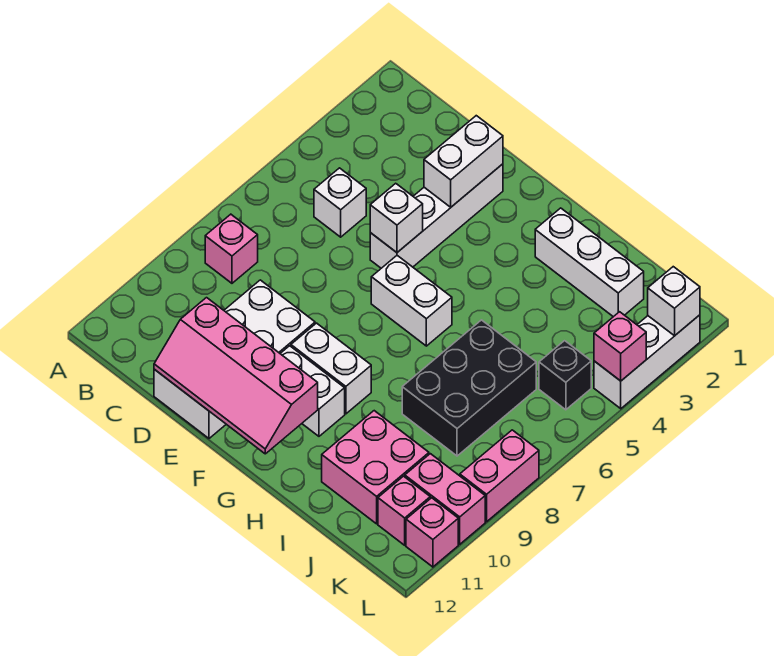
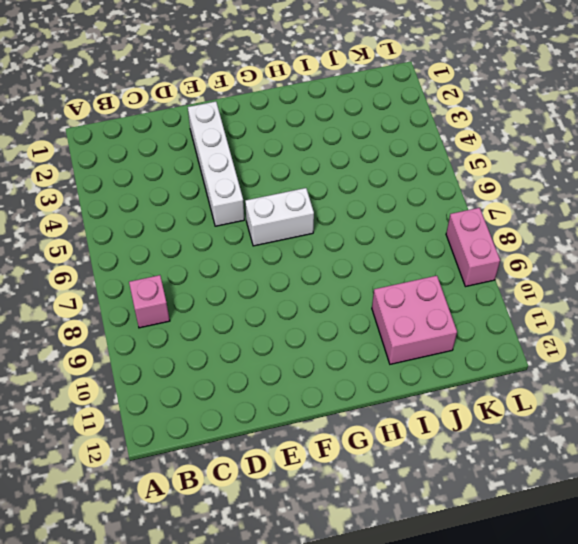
none -> white brick C5 level 1
none -> white brick D9:E12 level 1
none -> white brick F9:G9 level 1

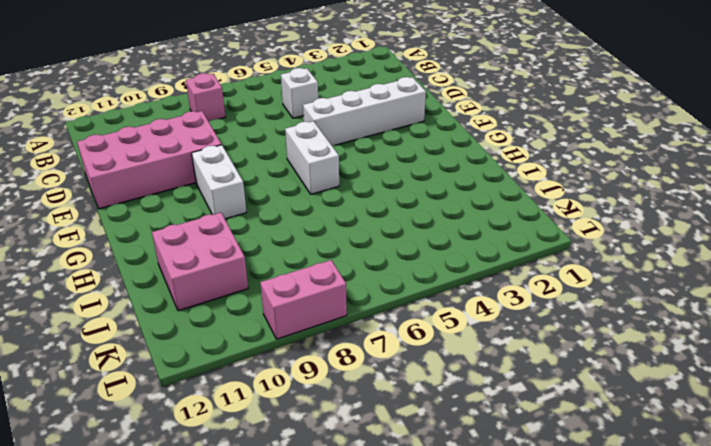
pink brick D9:E12 level 1 -> white brick D9:E12 level 1
none -> white brick F10:G10 level 1
none -> white brick H2:J2 level 1
none -> black brick I6:J8 level 1

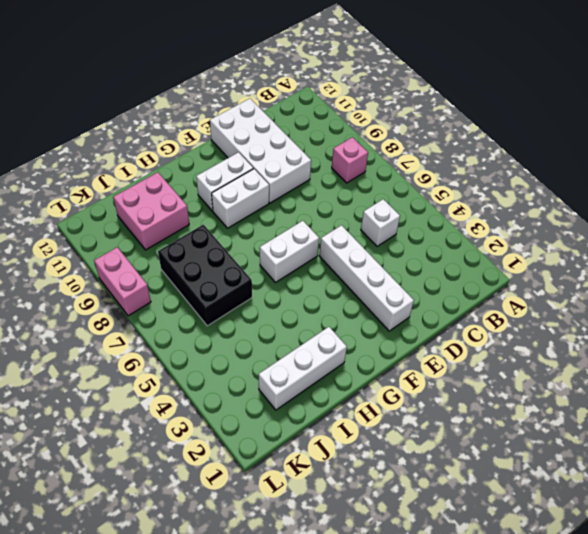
none -> black brick K5 level 1
none -> pink brick K10:L10 level 1
none -> pink brick K11 level 1

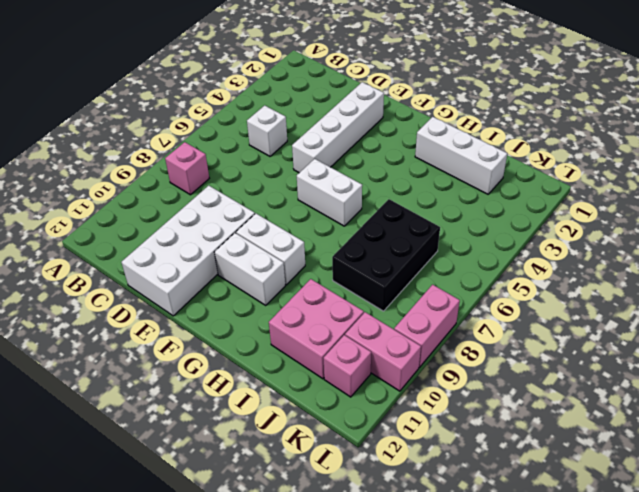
none -> black brick K5 level 1
none -> white brick L2:L4 level 1
none -> pink brick L11 level 1

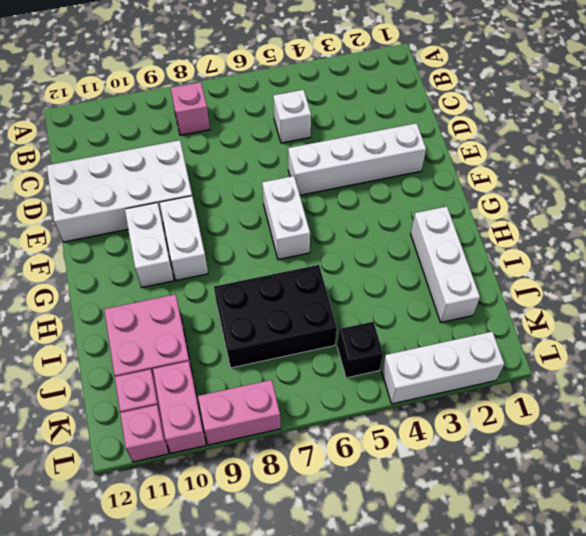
none -> pink slope D11:G12 level 2 top 11
none -> white brick E2:E3 level 2
none -> white brick E5 level 2

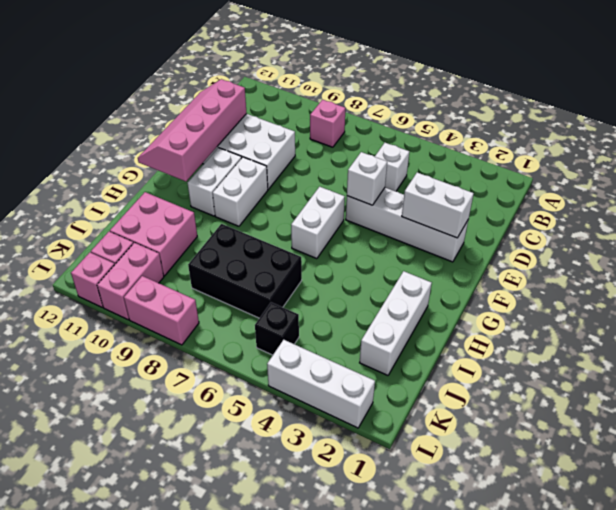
none -> white brick L2 level 2
none -> pink brick L4 level 2

